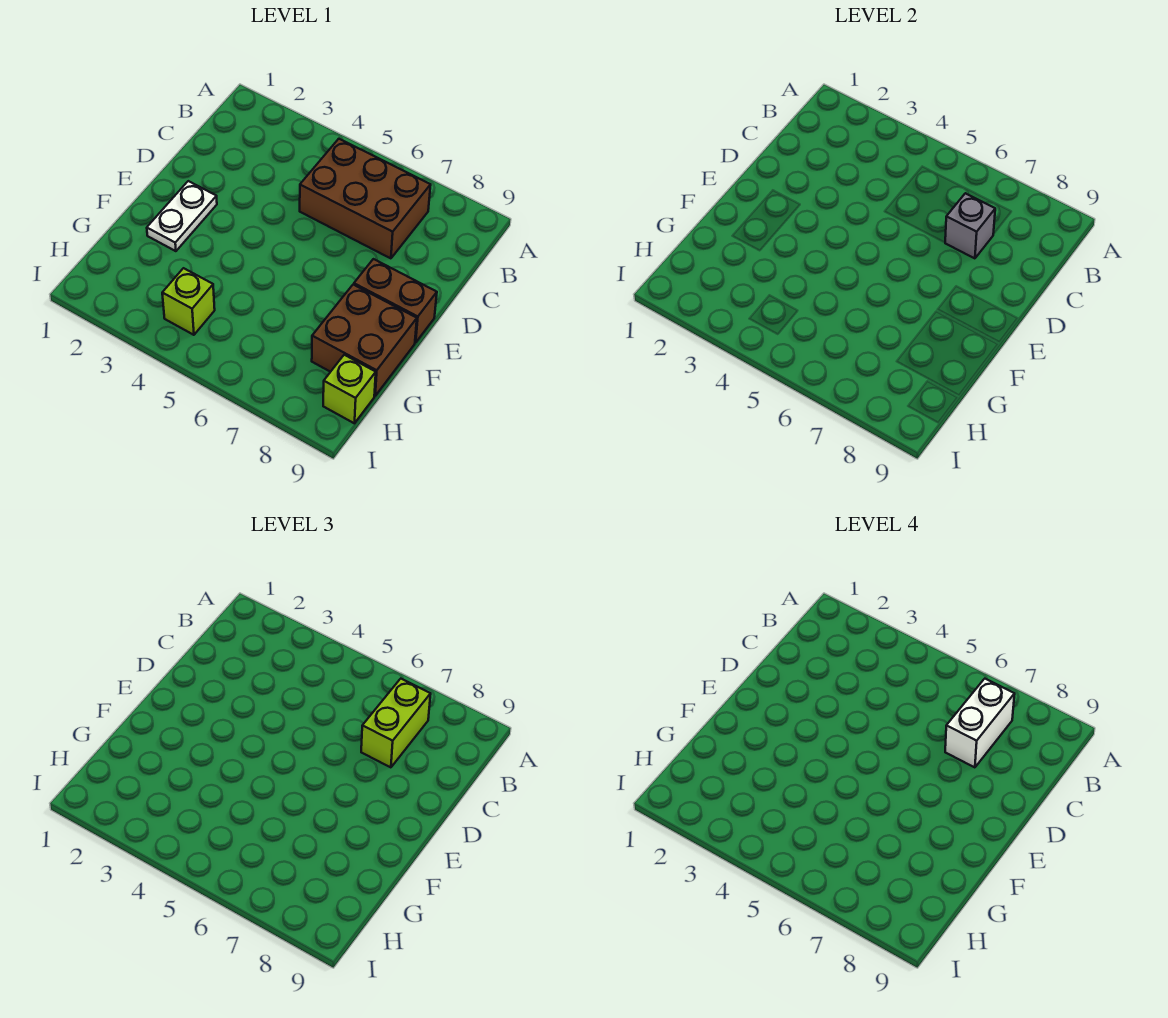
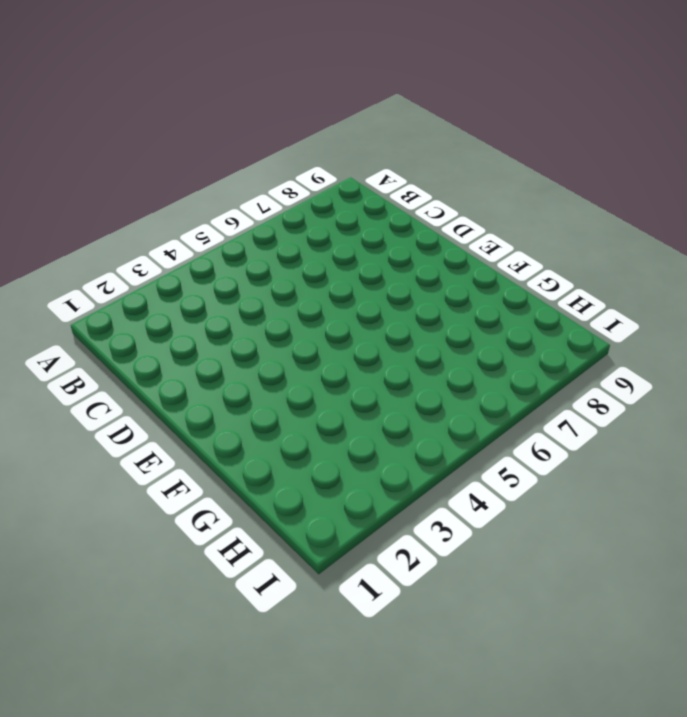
none -> brown brick B5:C7 level 1
none -> white plate E2:F2 level 1

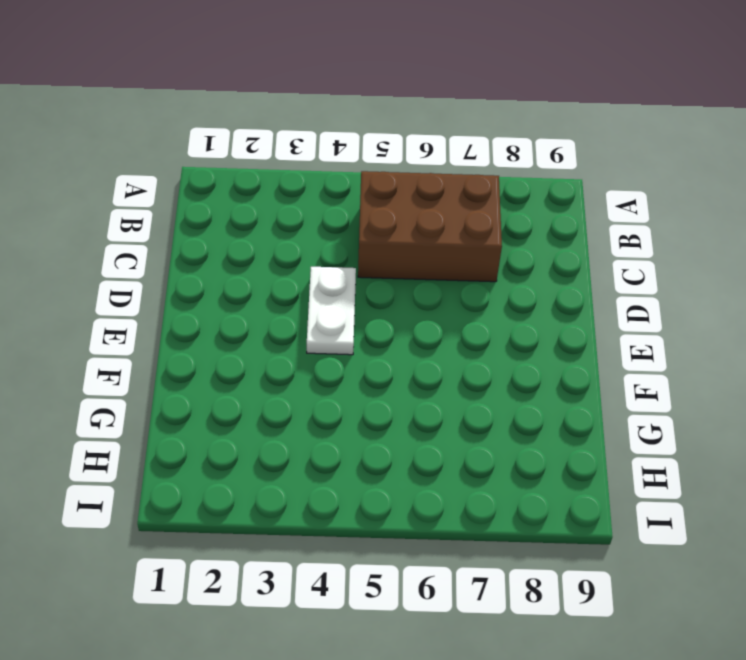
white plate D4:E4 level 1 -> white plate E2:F2 level 1
none -> brown brick E8:E9 level 1
none -> brown brick F8:G9 level 1

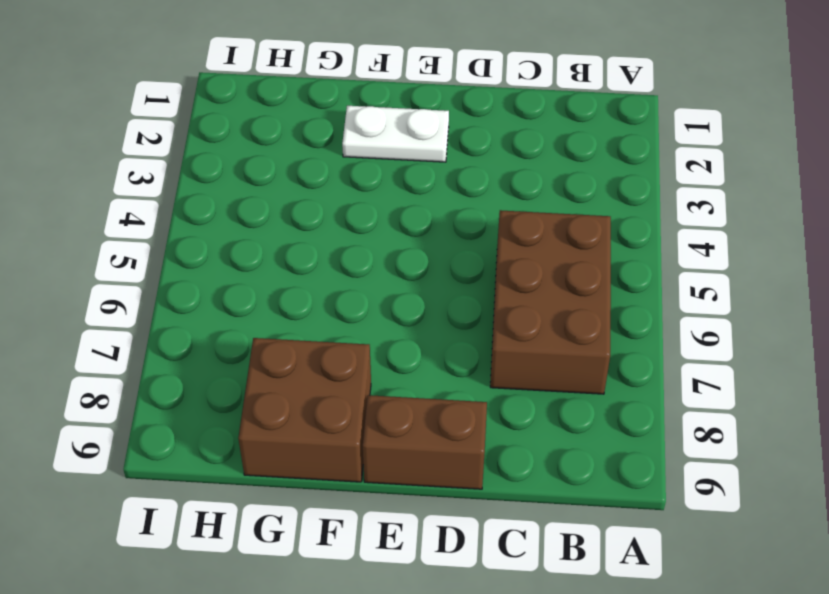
brown brick D9:E9 level 1 -> brown brick E8:E9 level 1
none -> lime brick H4 level 1
none -> lime brick H9 level 1

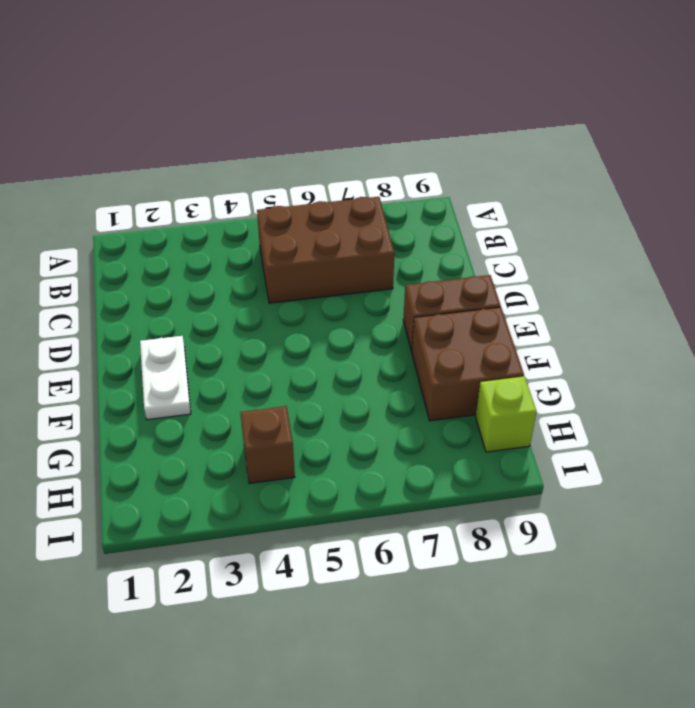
brown brick H4 level 1 -> lime brick H4 level 1
none -> grey brick C7 level 2
none -> lime brick B7:C7 level 3

